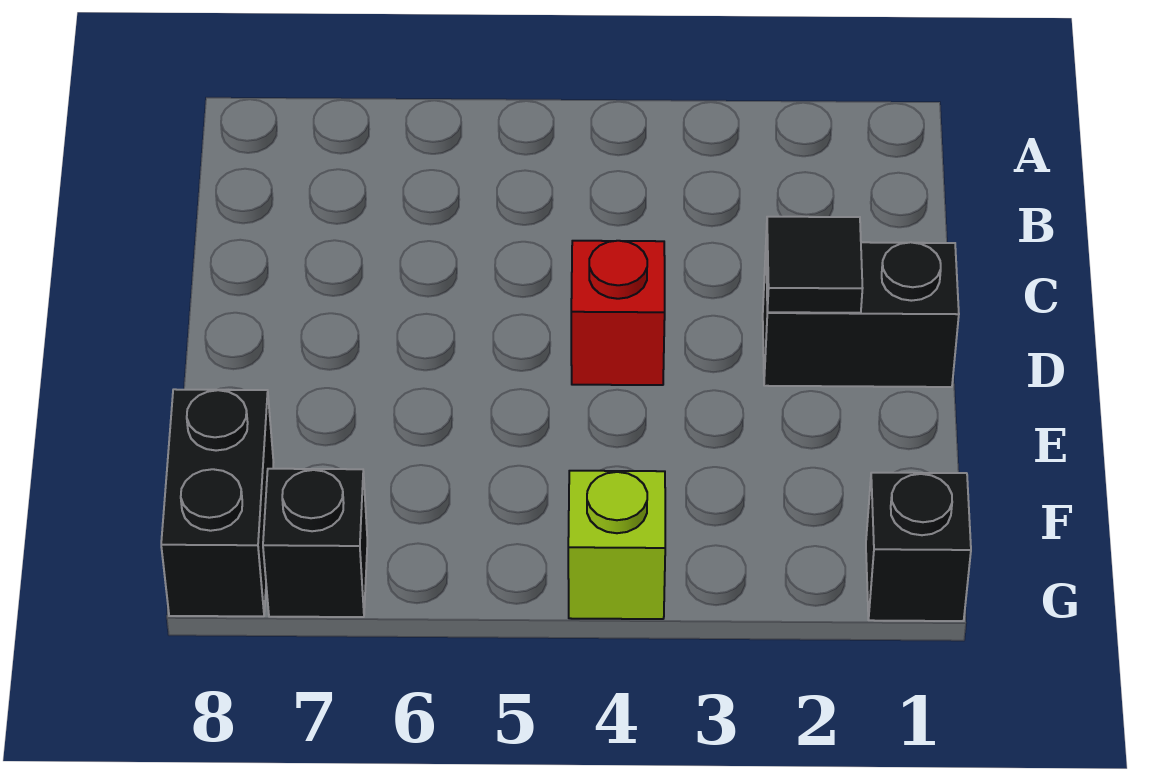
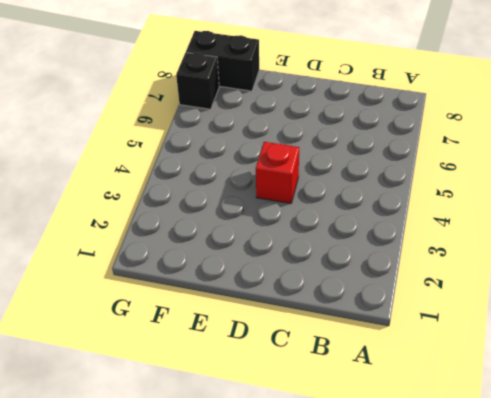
none -> black brick D1:D2 level 1
none -> black brick G1 level 1

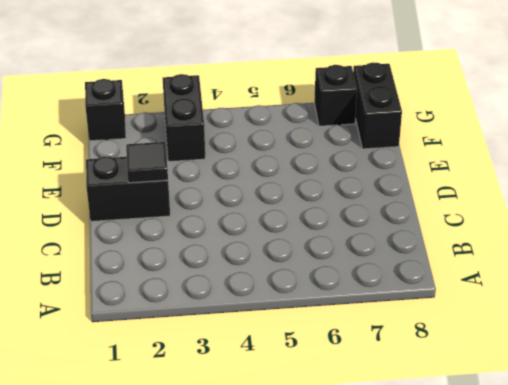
black brick F3:G3 level 1 -> none
none -> red brick D4 level 1
none -> lime brick G4 level 1

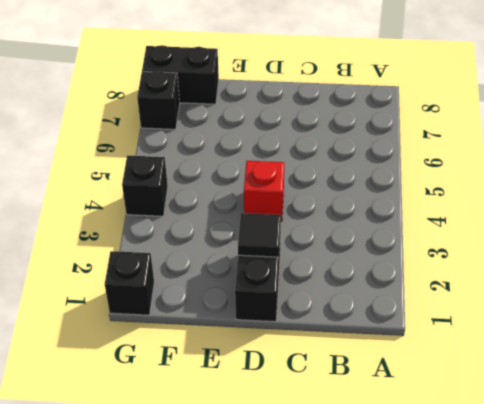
black brick G4 level 1 -> lime brick G4 level 1

